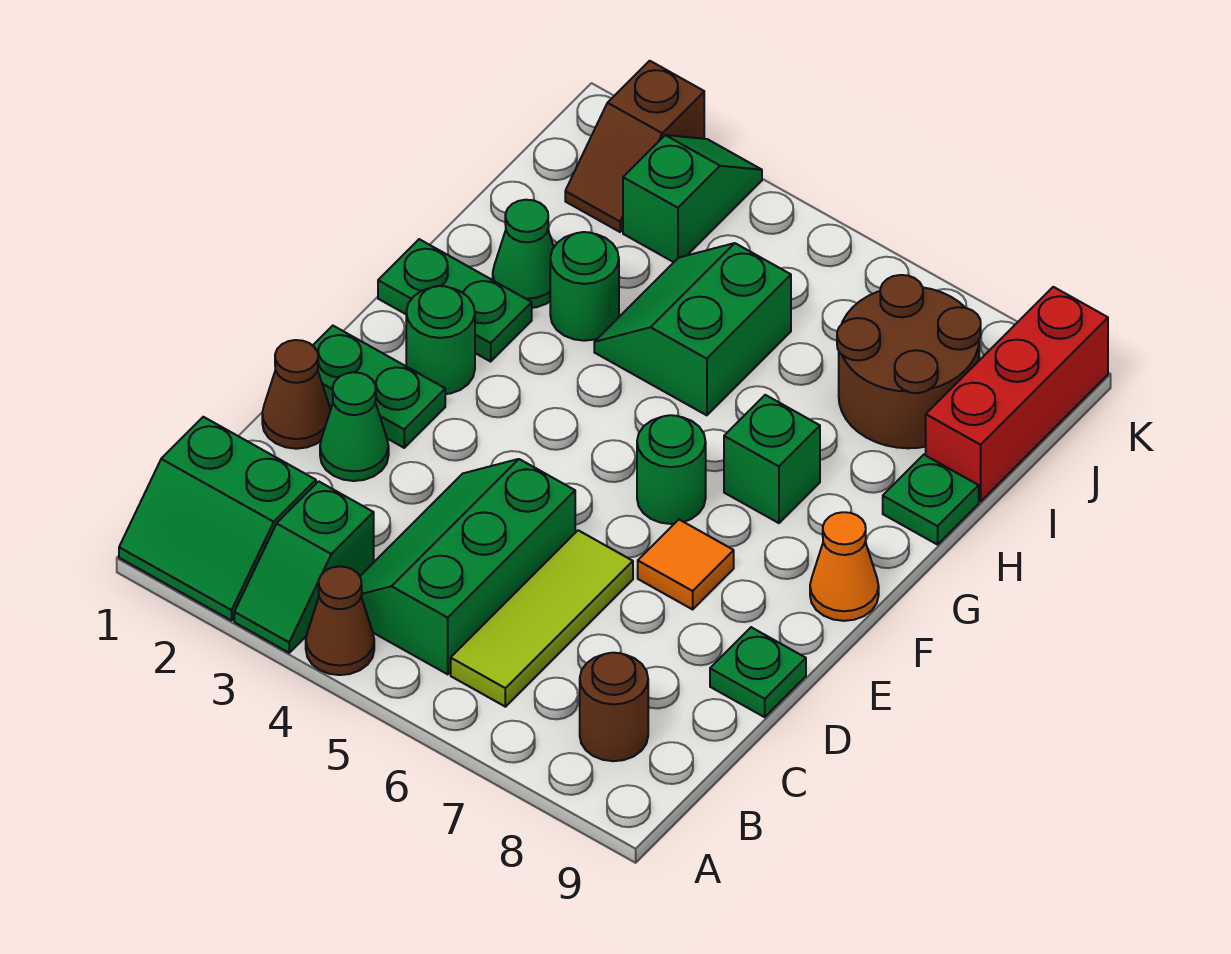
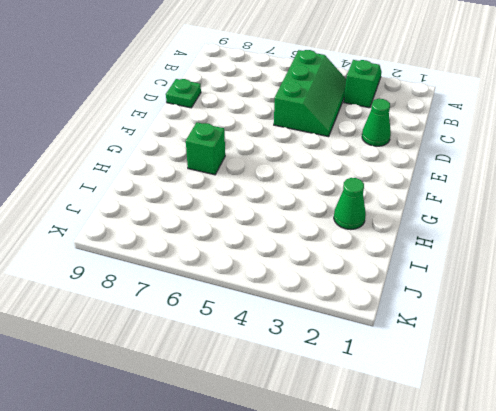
none -> green slope A1:B2 level 1 top B
none -> brown cone A4 level 1
none -> lime tile B6:D6 level 1

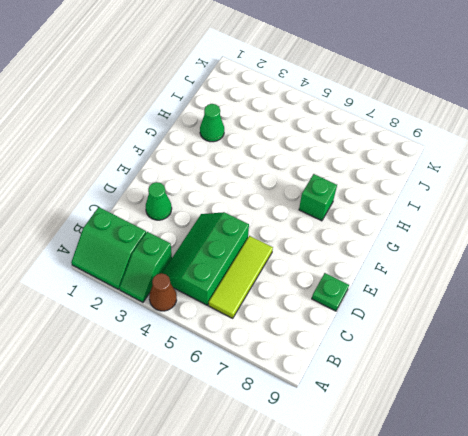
none -> brown round brick B8 level 1
none -> brown cone D1 level 1
none -> green plate E1:E2 level 1

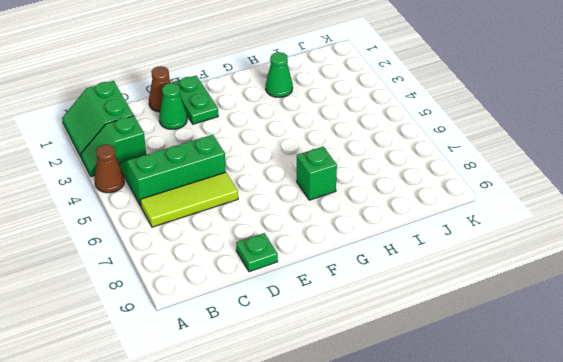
none -> brown round brick B8 level 1
none -> orange tile E7 level 1
none -> green round brick F2 level 1

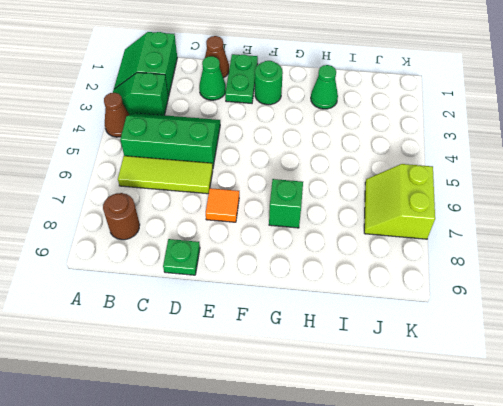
lime slope J6:K7 level 1 top K -> brown round brick I7:J8 level 1
none -> green round brick F6 level 1
none -> orange cone F9 level 1
none -> green plate G1:G2 level 1

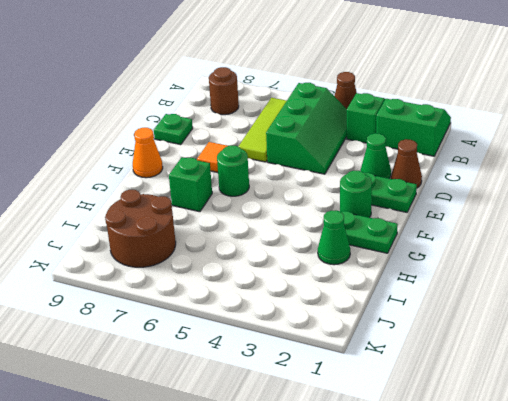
none -> green round brick H3 level 1
none -> green slope H4:I5 level 1 top 5
none -> green plate H9 level 1

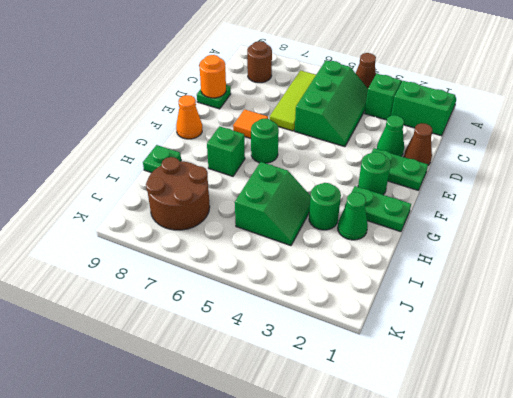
orange round brick D9 level 2 -> none
none -> red brick I9:K9 level 1
none -> brown slope J2:K2 level 1 top K
none -> green slope J3:K3 level 1 top J

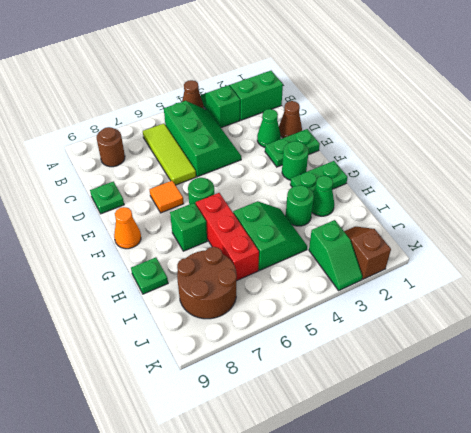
red brick G6:I6 level 1 -> red brick I9:K9 level 1

